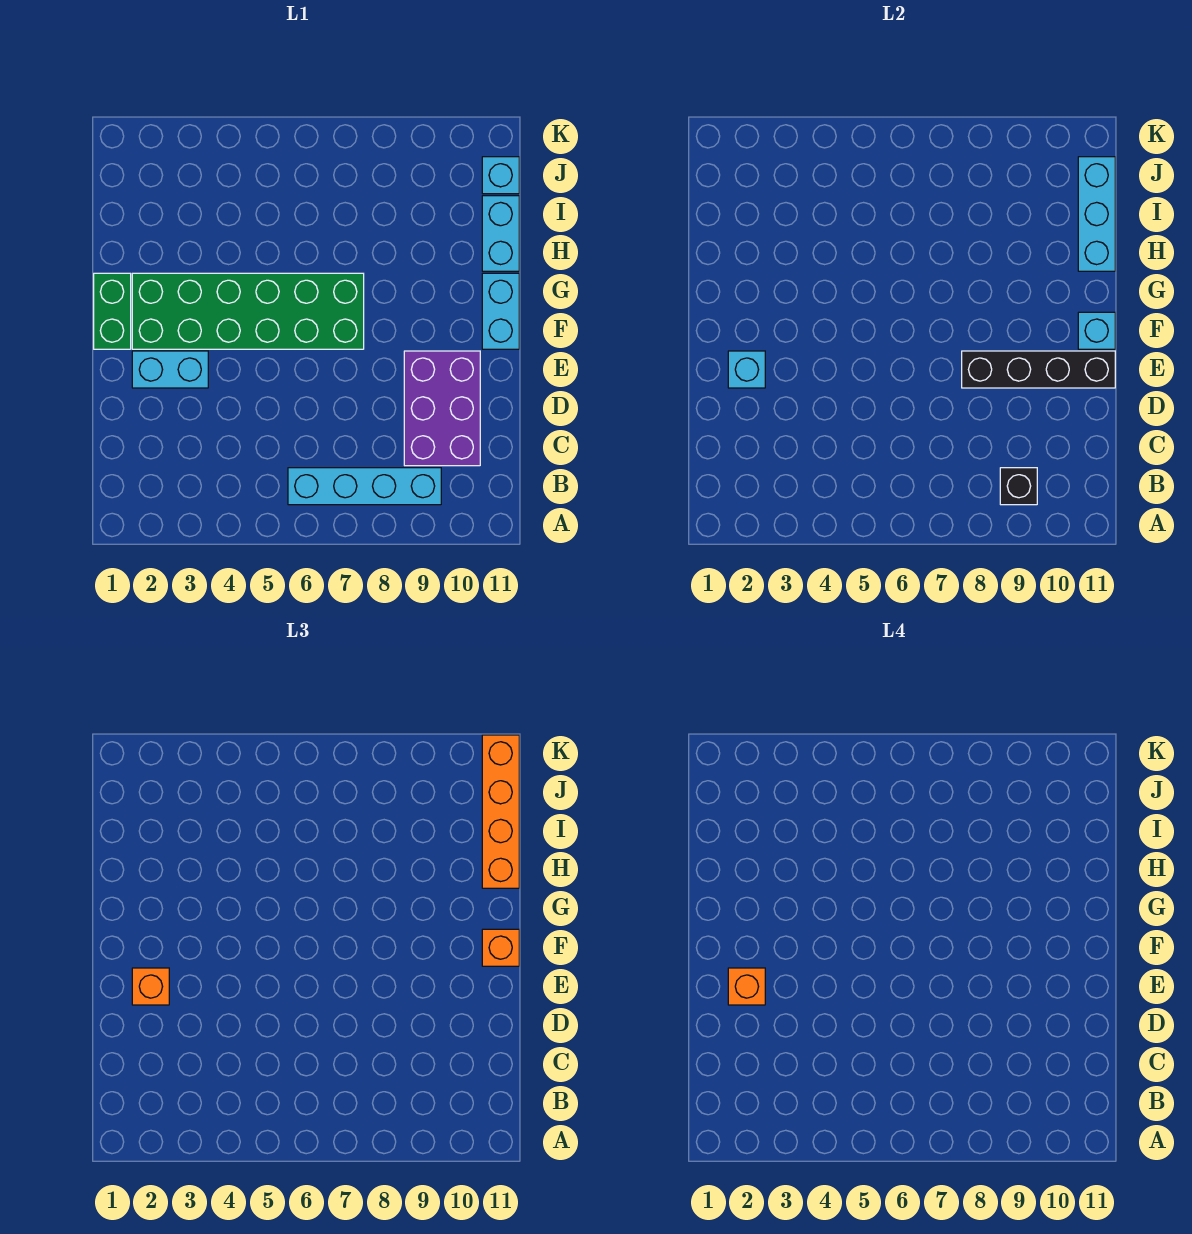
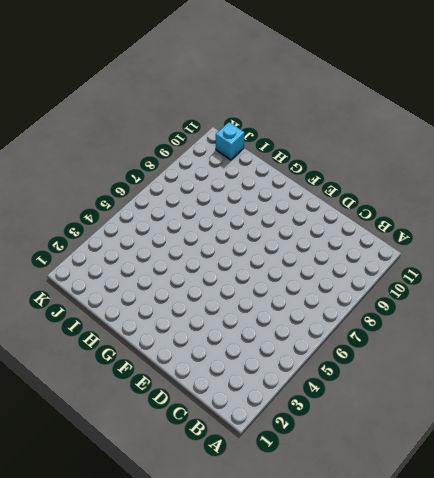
none -> cyan brick B6:B9 level 1
none -> purple brick C9:E10 level 1
none -> cyan brick E2:E3 level 1

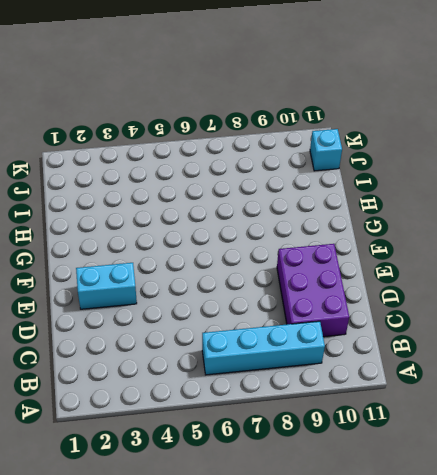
none -> green brick F1:G1 level 1
none -> green brick F2:G7 level 1
none -> cyan brick F11:G11 level 1

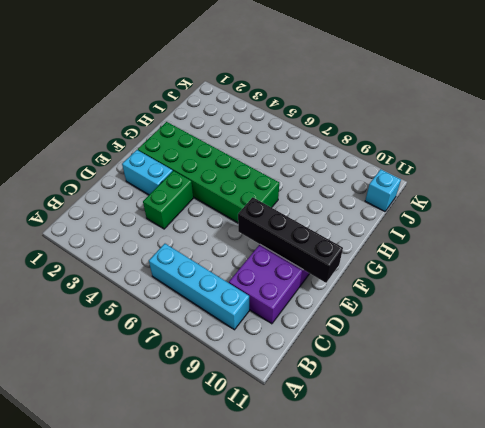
green brick D4:E4 level 1 -> green brick F1:G1 level 1
none -> cyan brick F11:G11 level 1
none -> cyan brick H11:I11 level 1
none -> black brick B9 level 2

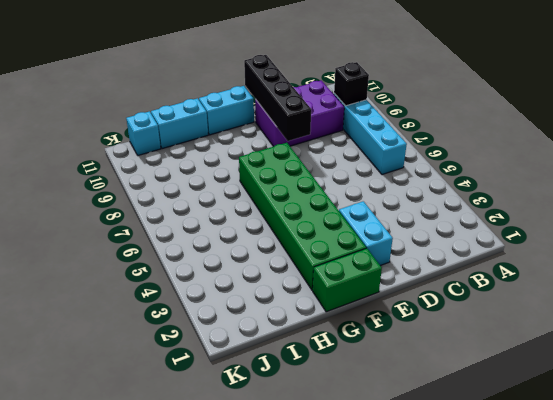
none -> cyan brick E2 level 2
none -> cyan brick F11 level 2
none -> cyan brick H11:J11 level 2

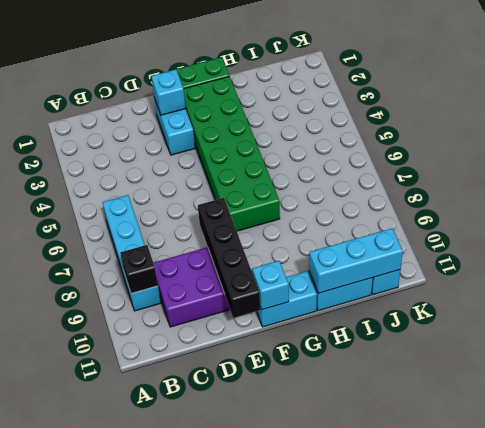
none -> orange brick E2 level 3
none -> orange brick F11 level 3
none -> orange brick H11:K11 level 3

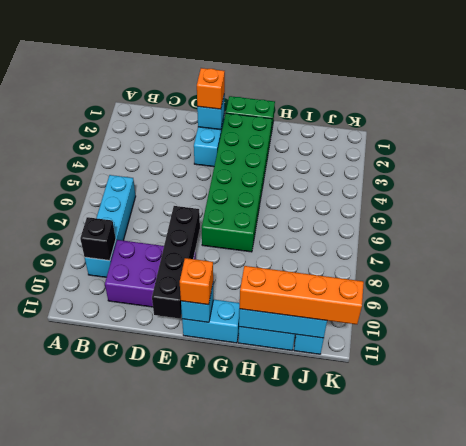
none -> orange brick E2 level 4

